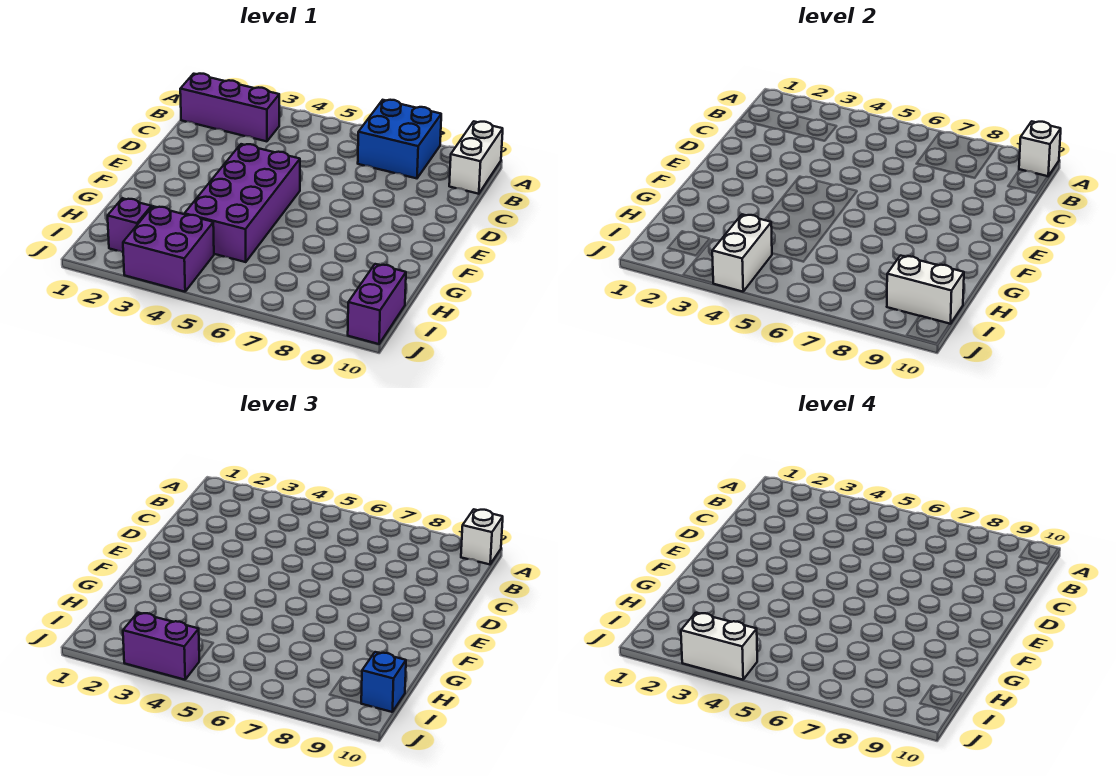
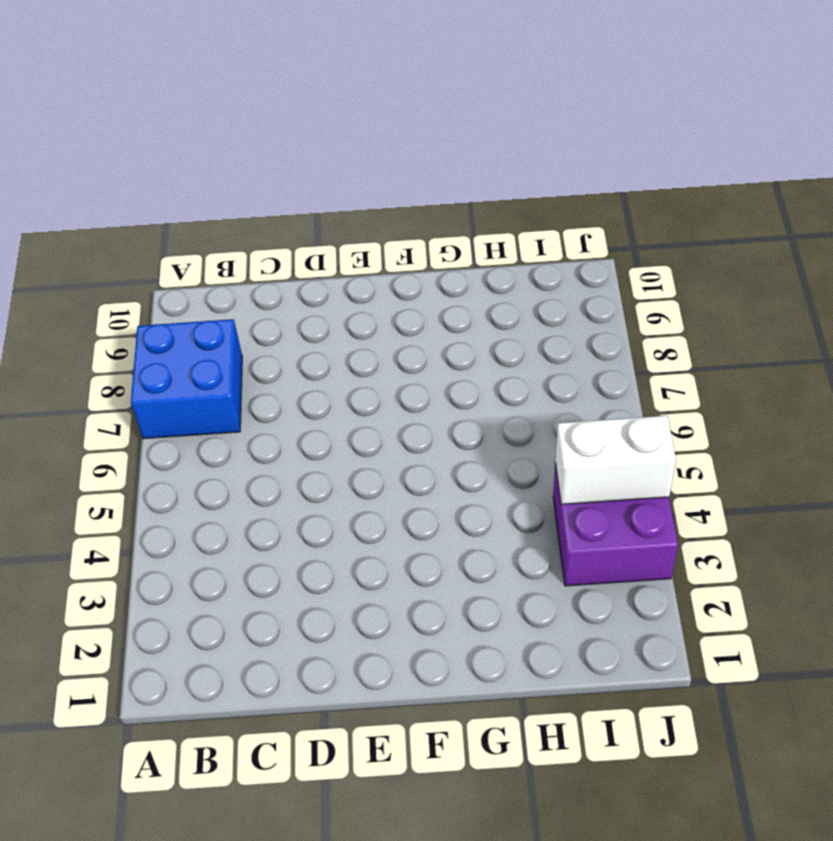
none -> white brick A10:B10 level 1
none -> purple brick B1:B3 level 1
none -> purple brick E4:H5 level 1

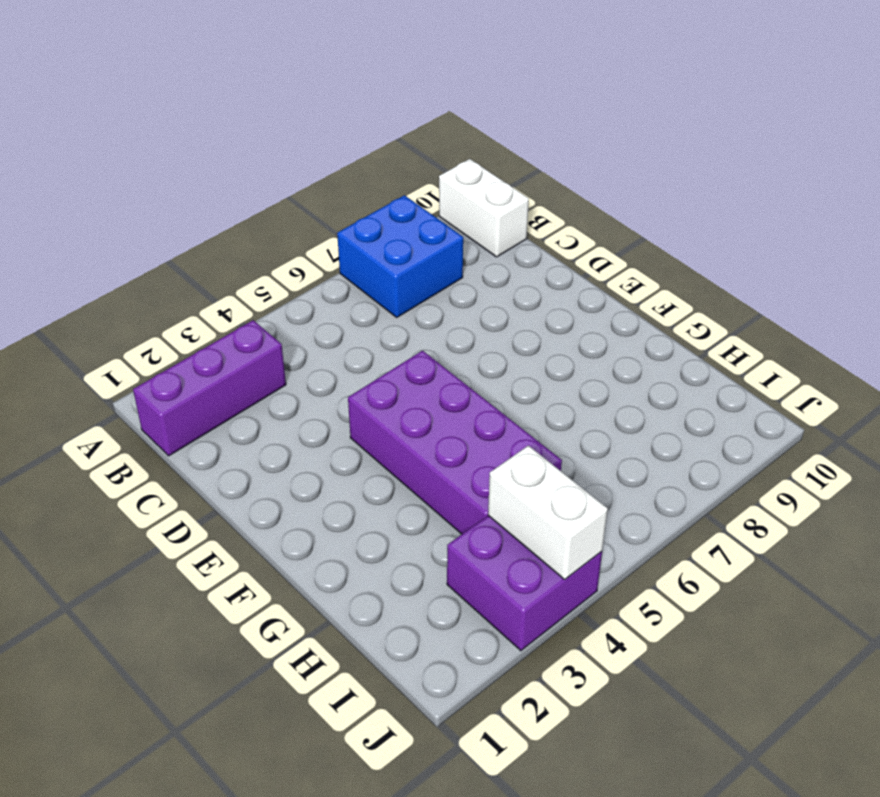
none -> purple brick I2 level 1
none -> purple brick I10:J10 level 1
none -> white brick A10 level 2

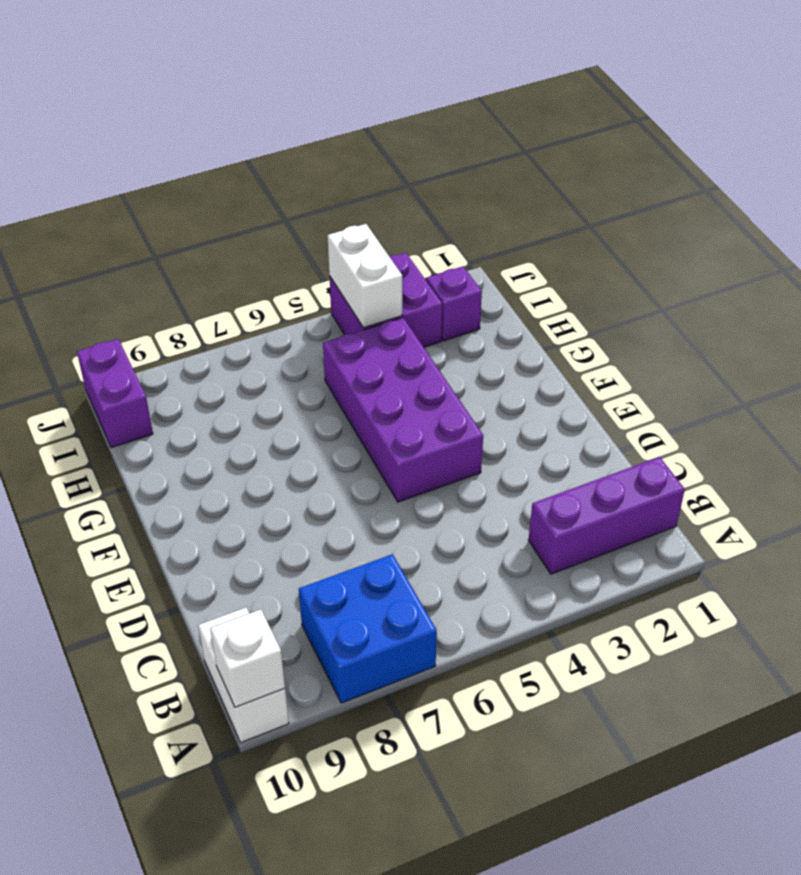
none -> white brick I9:I10 level 2
none -> white brick A10 level 3
none -> blue brick I10 level 3

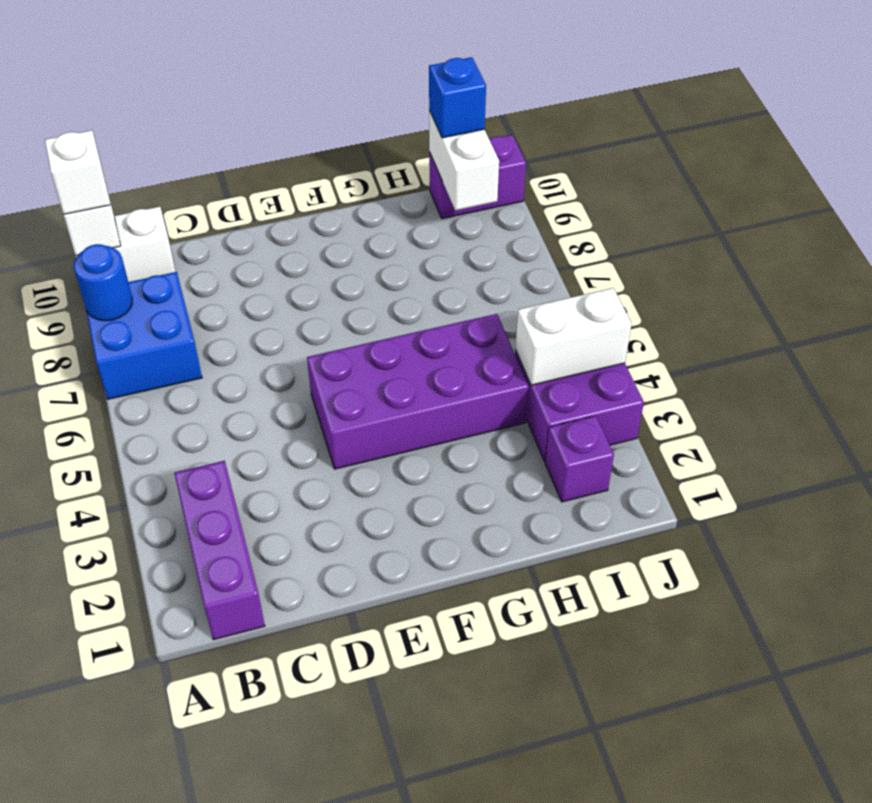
blue round brick A8 level 2 -> none
none -> purple brick J3:J4 level 3
none -> white brick J3:J4 level 4

